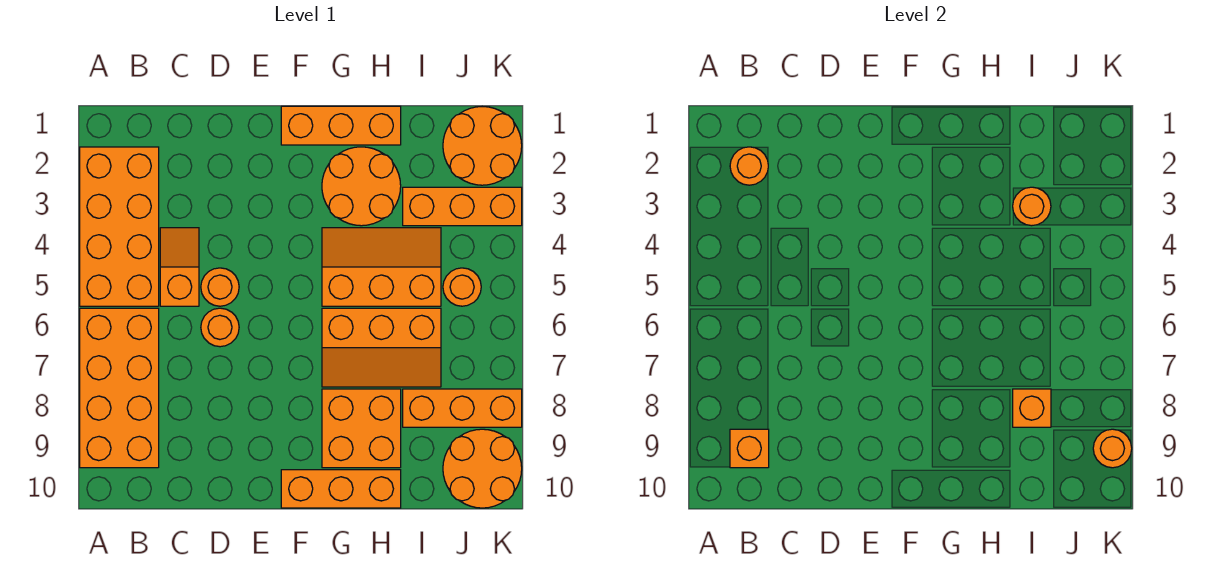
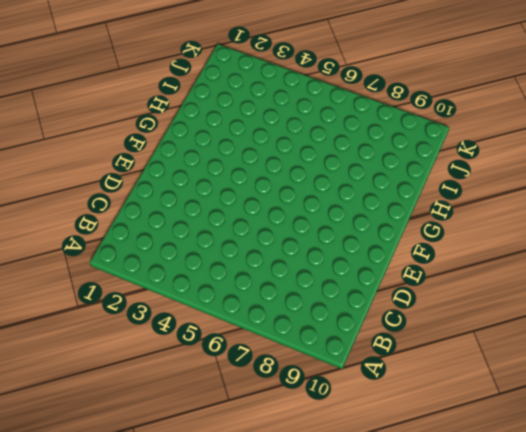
none -> orange brick A2:B5 level 1
none -> orange brick A6:B9 level 1
none -> orange slope C4:C5 level 1 top 5

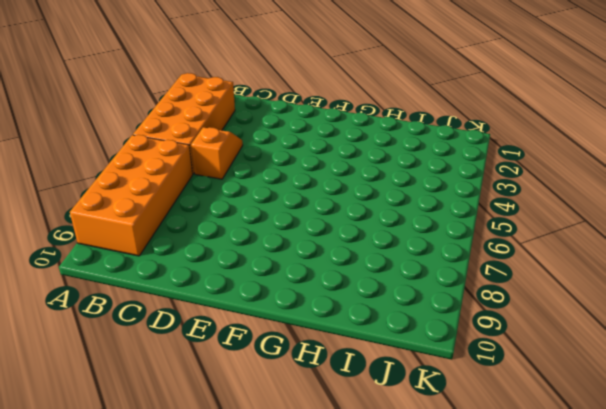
none -> orange round brick D5 level 1
none -> orange round brick D6 level 1
none -> orange brick F1:H1 level 1

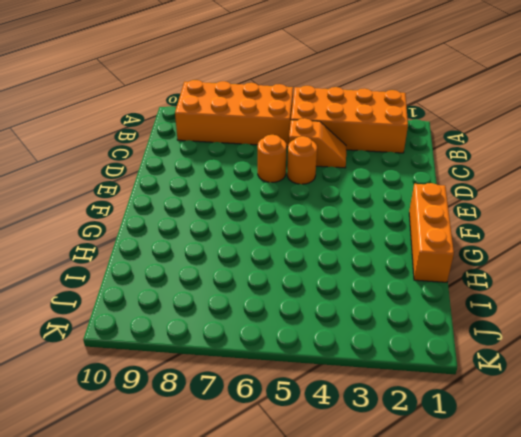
none -> orange brick F10:H10 level 1
none -> orange round brick G2:H3 level 1
none -> orange slope G4:I5 level 1 top 5

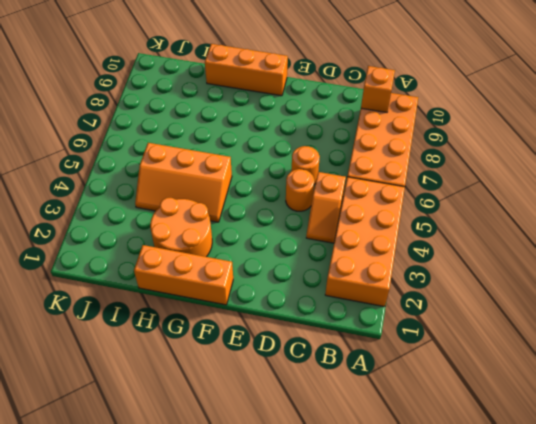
none -> orange slope G6:I7 level 1 top 6
none -> orange brick G8:H9 level 1
none -> orange brick I3:K3 level 1

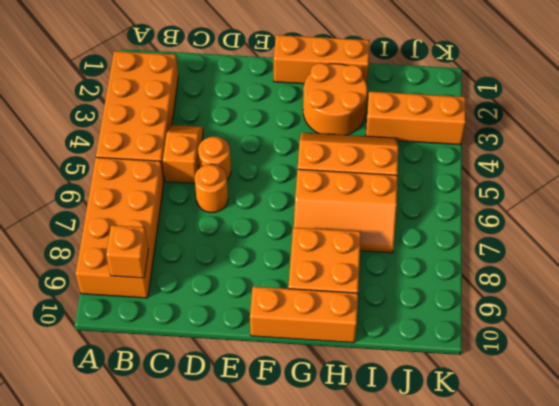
none -> orange brick I8:K8 level 1
none -> orange round brick J1:K2 level 1
none -> orange round brick J5 level 1

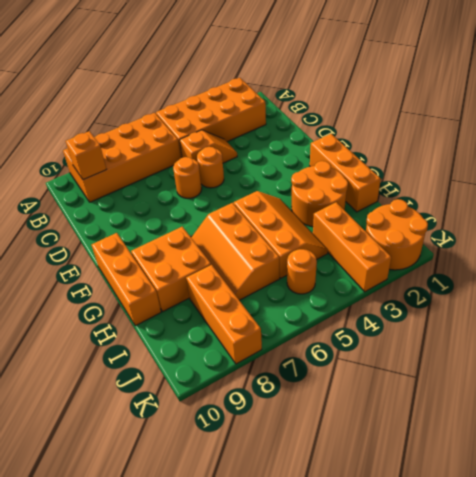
none -> orange round brick J9:K10 level 1
none -> orange round brick B2 level 2
none -> orange round brick I3 level 2

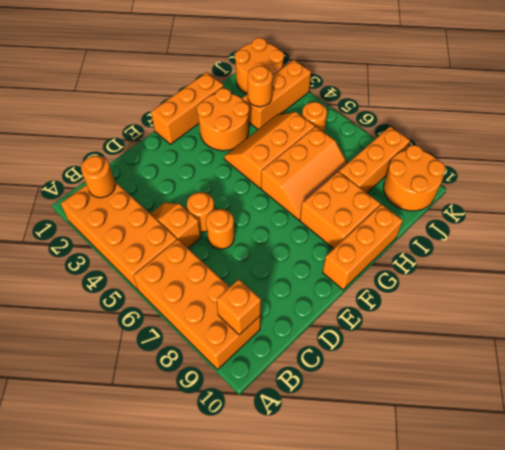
none -> orange brick I8 level 2
none -> orange round brick K9 level 2

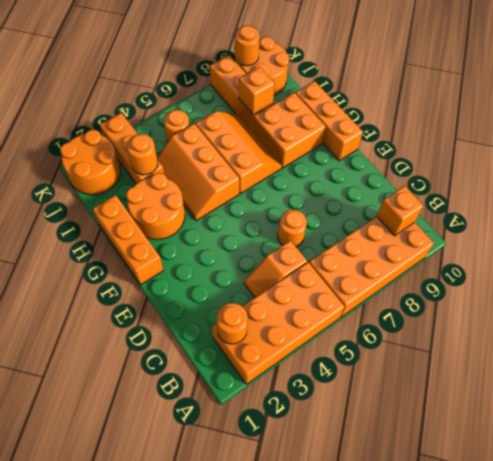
none -> orange round brick D5 level 1

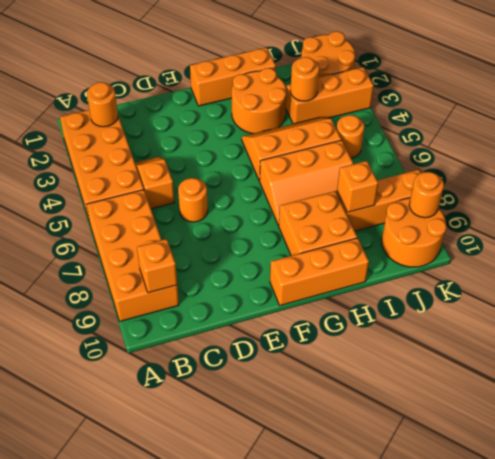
none -> orange round brick D5 level 1

